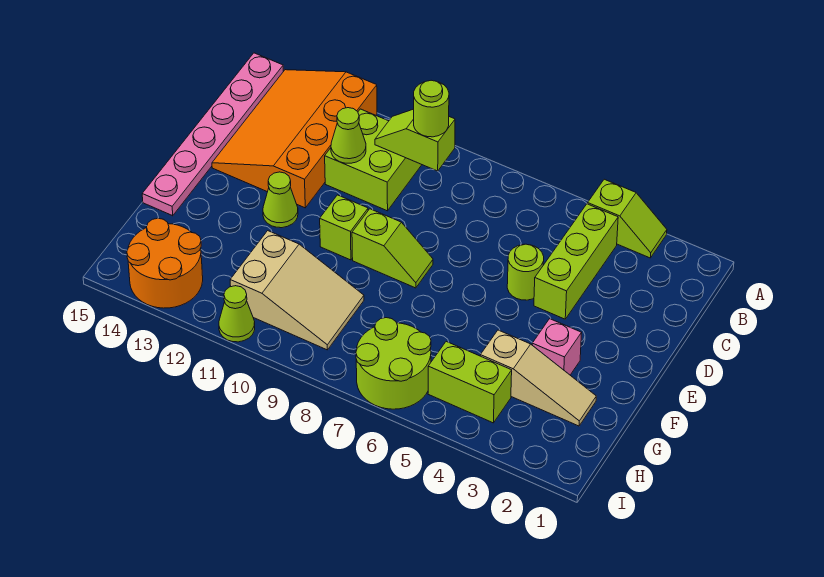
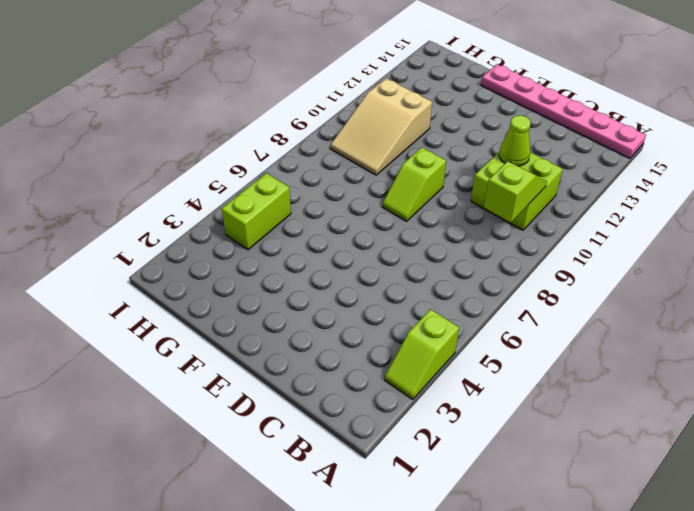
none -> orange slope A12:D14 level 1 top 12
none -> lime brick B4:D4 level 1
none -> lime round brick D5 level 1

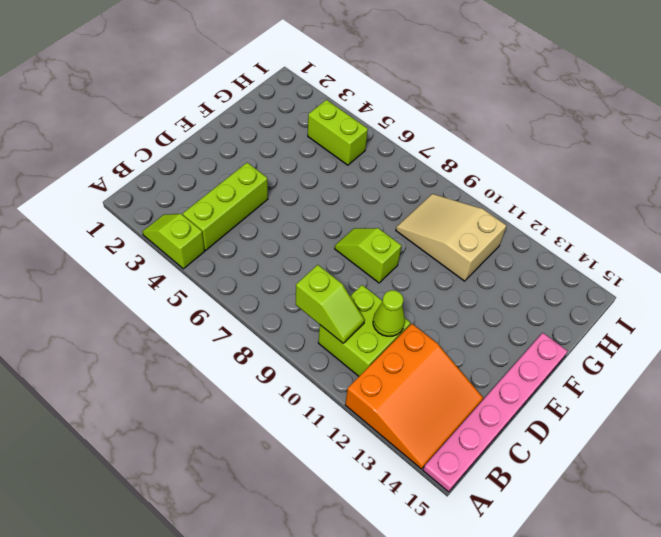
orange slope A12:C14 level 1 top 12 -> orange slope A12:D14 level 1 top 12
none -> lime round brick D5 level 1
none -> lime brick E10 level 1
none -> lime cone E12 level 1

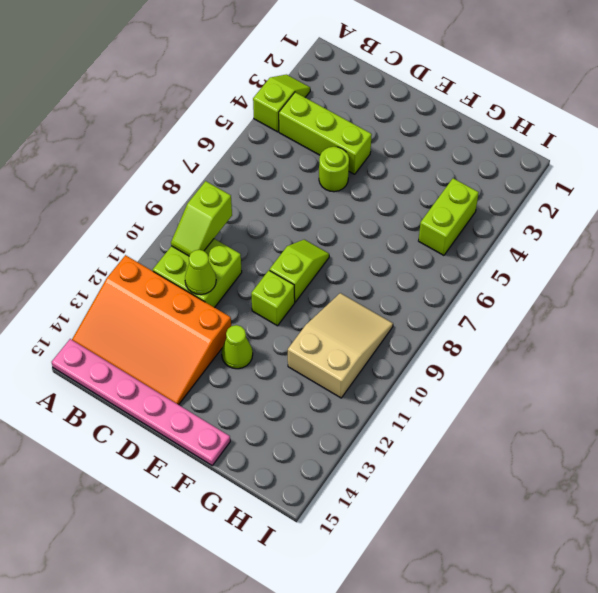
none -> pink brick F3 level 1
none -> tan slope G2:G4 level 1 top 4
none -> lime round brick H6:I7 level 1

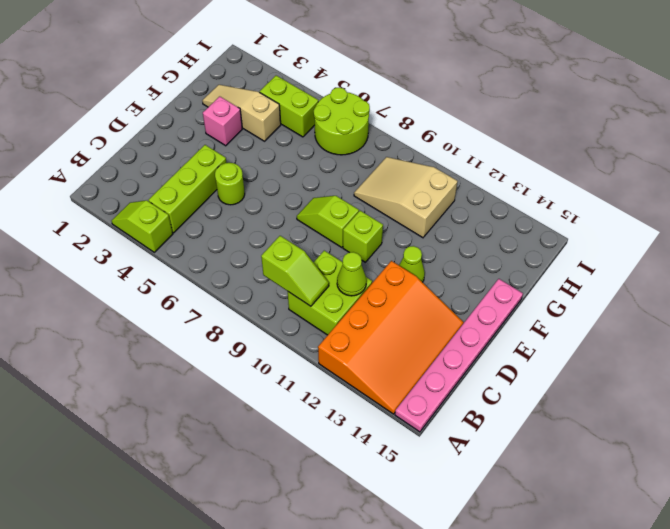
none -> orange round brick H13:I14 level 1
none -> lime cone I11 level 1
none -> lime round brick B9 level 3

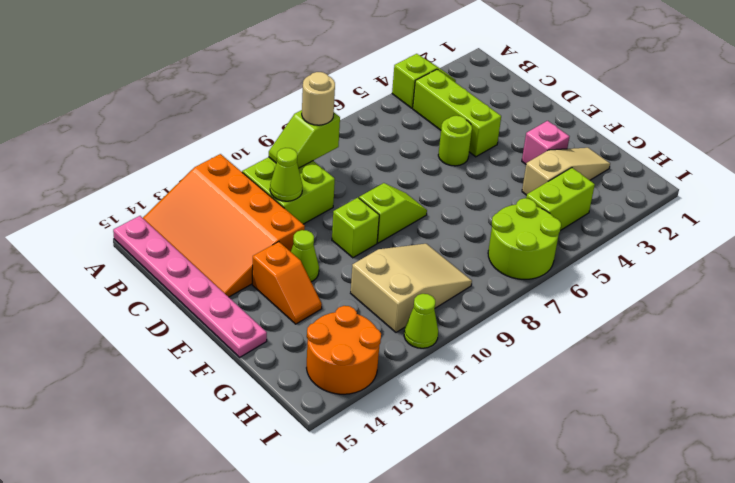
tan round brick B9 level 3 -> lime round brick B9 level 3
orange slope E13:F13 level 1 top E -> none

